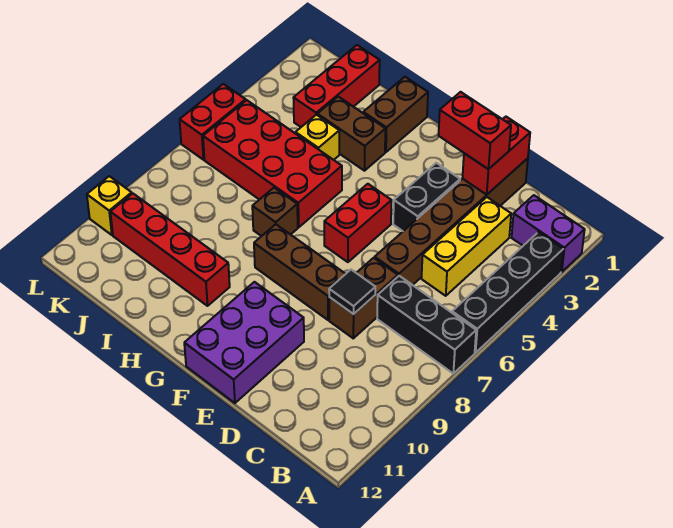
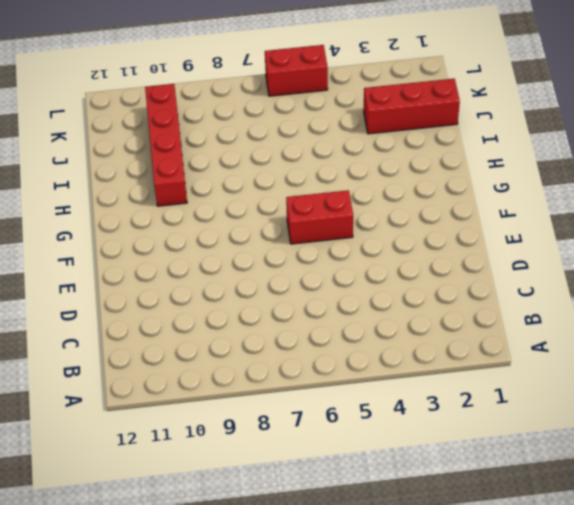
none -> purple brick A2:B2 level 1
none -> black brick A3:A6 level 1
none -> black brick A7:C7 level 1

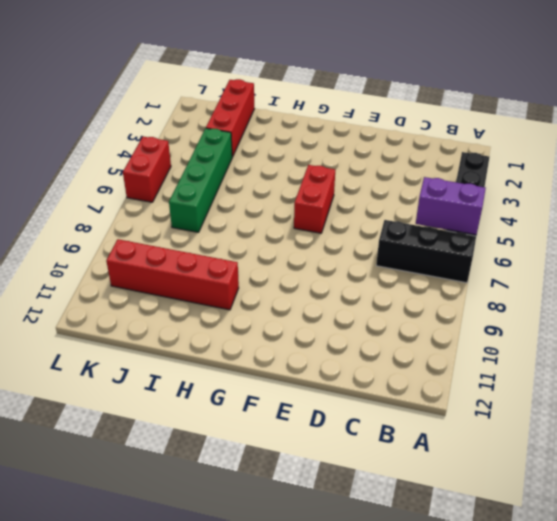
purple brick A6:B6 level 2 -> purple brick A2:B2 level 1
green brick J4:J7 level 1 -> red brick H5:K6 level 1
none -> yellow brick C3:C5 level 1
none -> brown brick D1:D6 level 1
none -> brown brick D7:D8 level 1

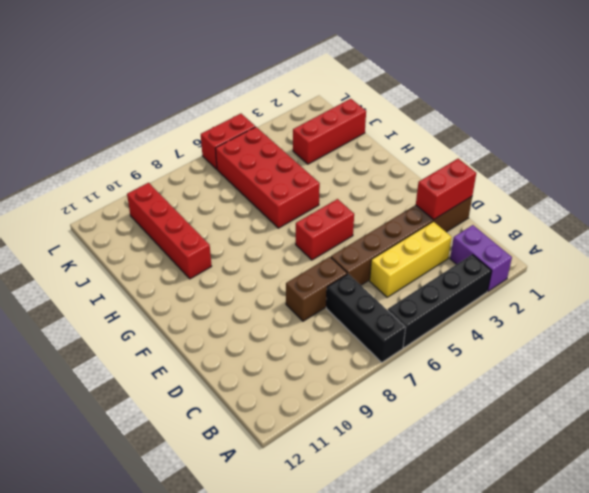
none -> black brick E3:E4 level 1
none -> brown brick E8:G8 level 1
none -> purple brick E10:F12 level 1

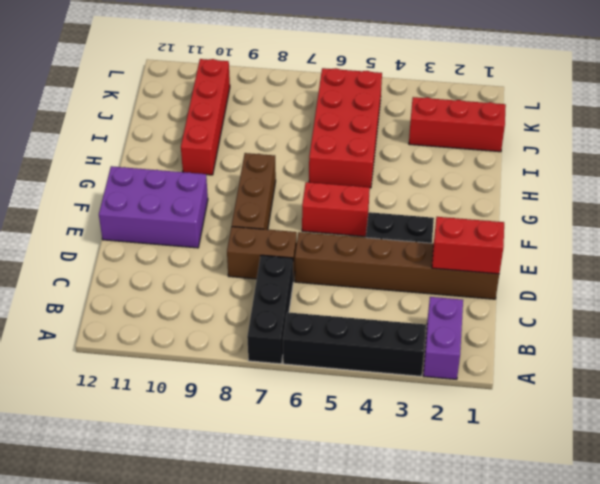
none -> yellow brick C3:C5 level 1
none -> brown brick H1:H2 level 1
none -> brown brick H3:I3 level 1

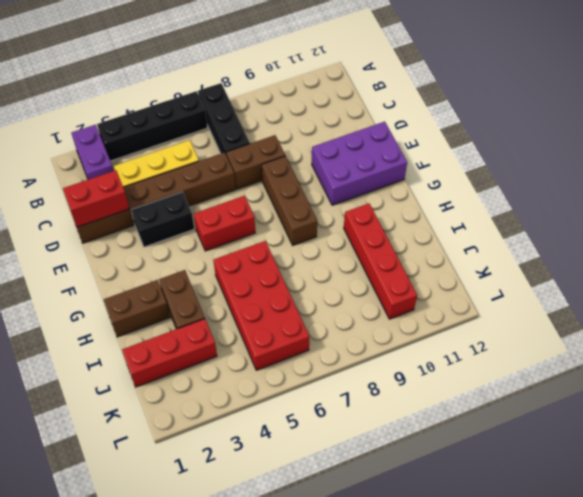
none -> brown brick H7 level 1
none -> yellow brick I4 level 1
none -> red brick L5:L6 level 1

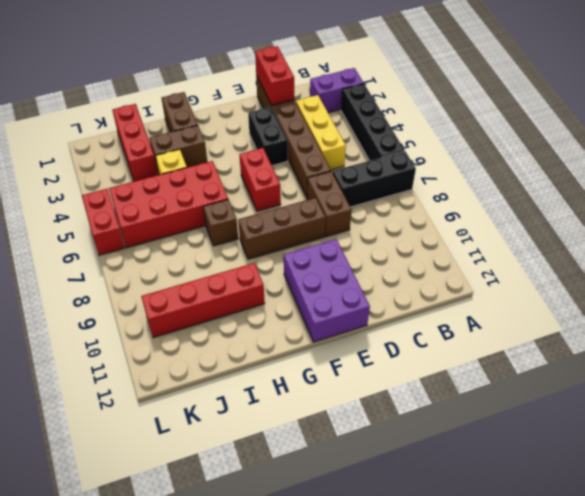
none -> yellow brick L10 level 1
none -> black tile D8 level 2
none -> red brick D2:E2 level 3

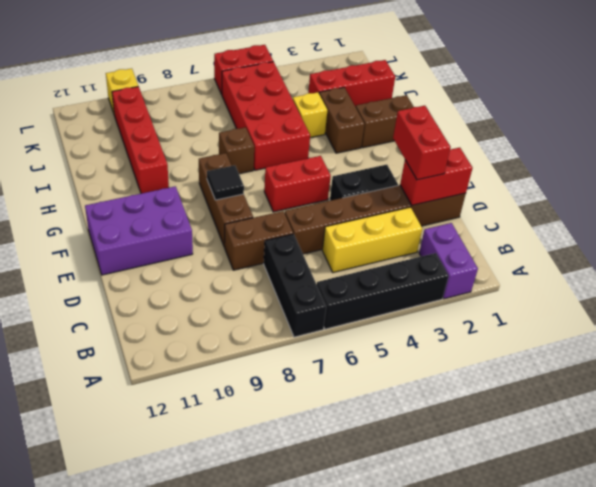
black tile F8 level 2 -> black tile D8 level 2

